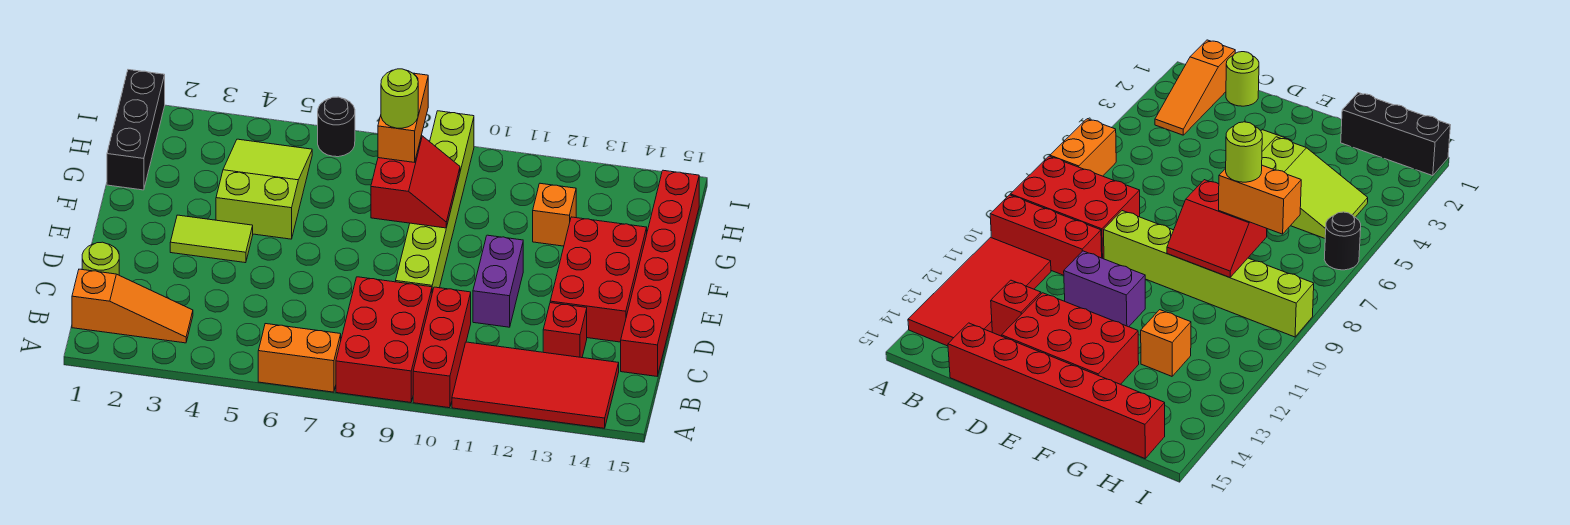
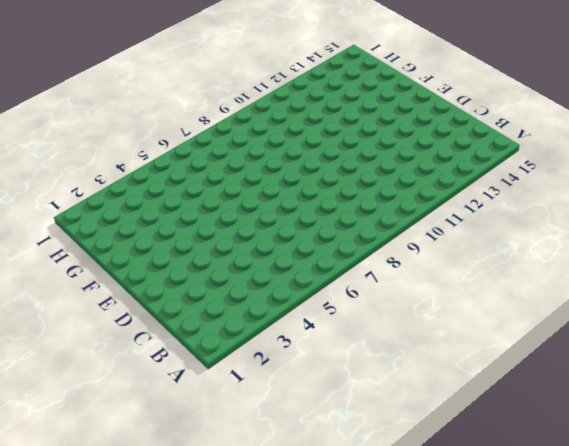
none -> orange brick A6:A7 level 1
none -> red brick A8:C9 level 1
none -> red brick A10:C10 level 1

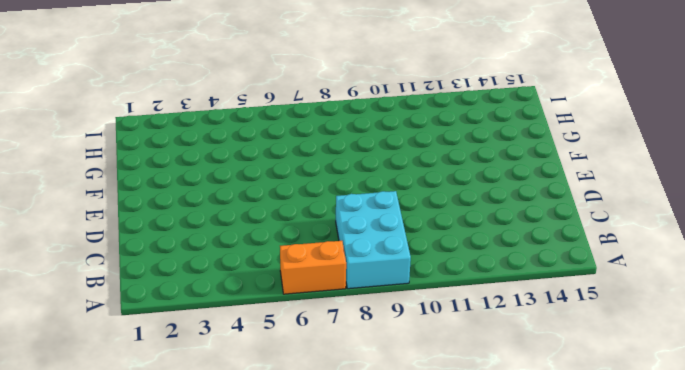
cyan brick A8:C9 level 1 -> red brick A8:C9 level 1
none -> red brick A10:C10 level 1
none -> red tile A11:B14 level 1
none -> orange slope B1:B3 level 1 top 1

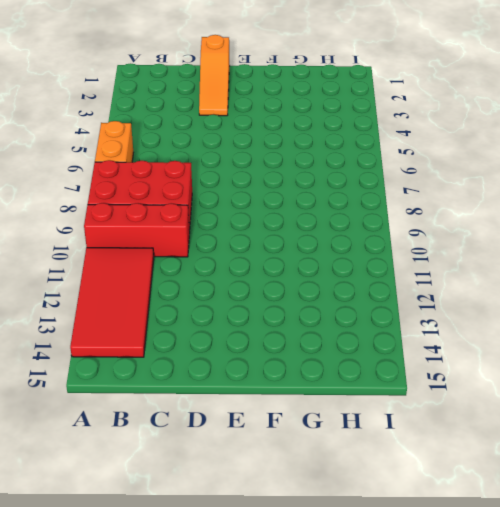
orange slope D1:D3 level 1 top 1 -> orange slope B1:B3 level 1 top 1
none -> lime round brick C1 level 1
none -> red brick C13 level 1
none -> red brick C15:H15 level 1

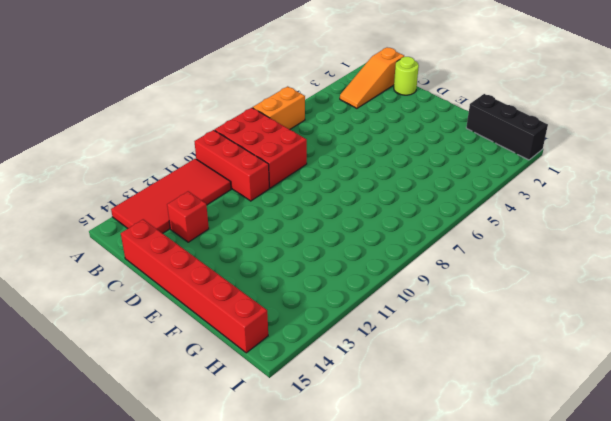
none -> lime brick D9:I9 level 1
none -> purple brick D11:E11 level 1
none -> red brick D13:F14 level 1

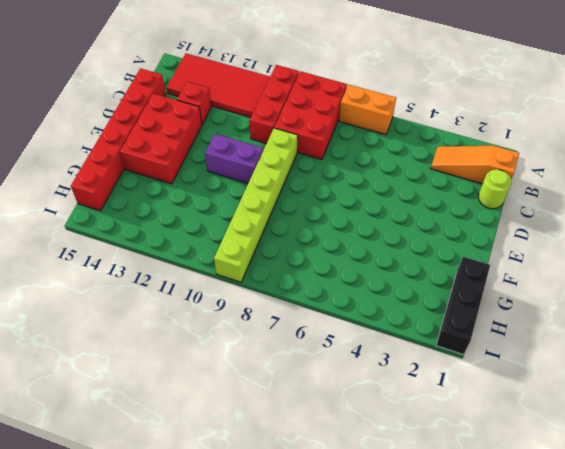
purple brick E10:E11 level 1 -> purple brick D11:E11 level 1
none -> lime tile E3:E4 level 1
none -> lime slope F4:H5 level 1 top F
none -> orange brick G12 level 1

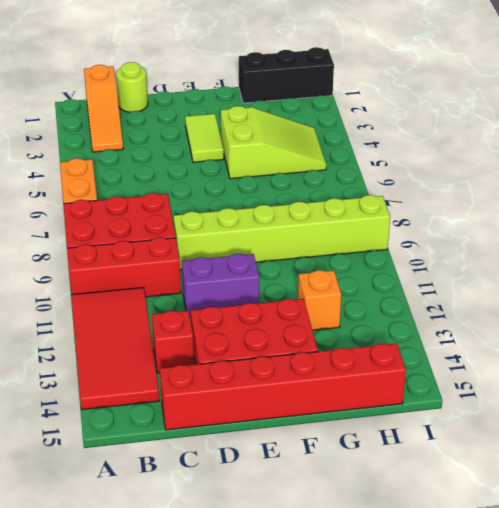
none -> black round brick I6 level 1
none -> red slope F8:G9 level 2 top 8
none -> orange brick G8:H8 level 3

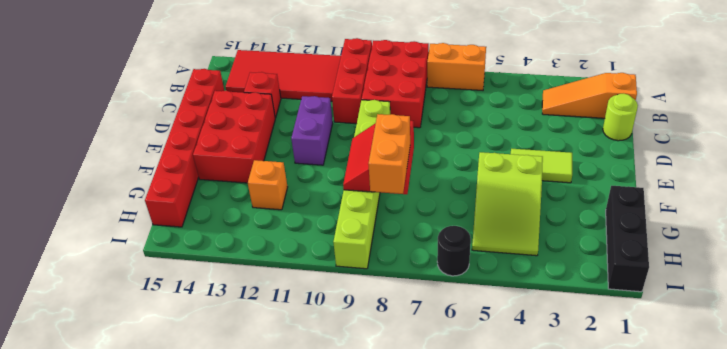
none -> lime round brick G8 level 4

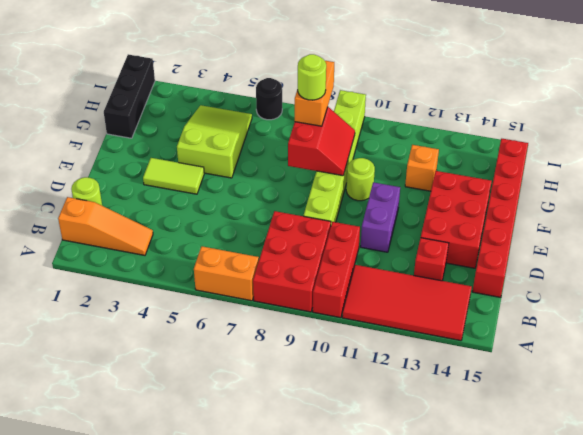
lime round brick F10 level 1 -> none

